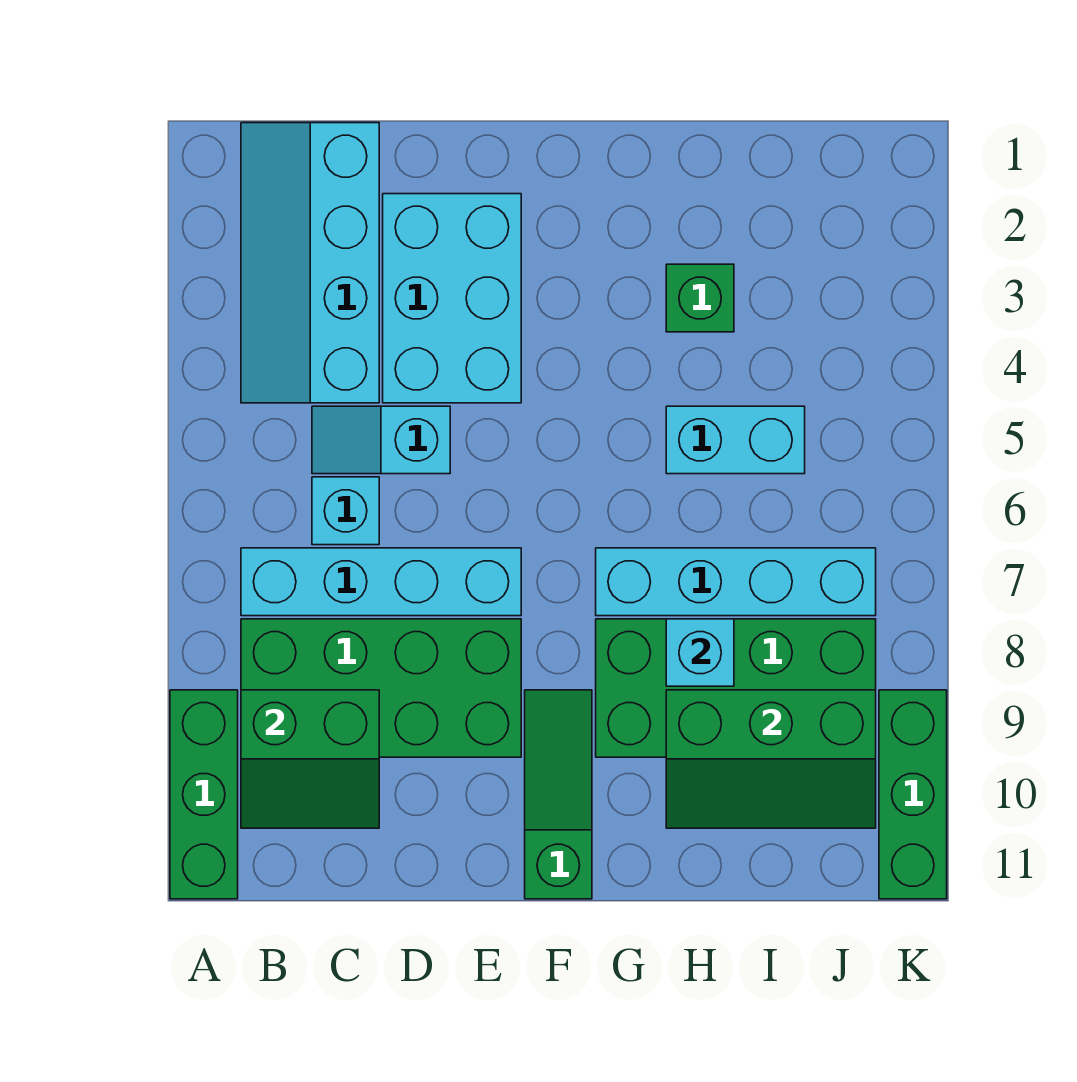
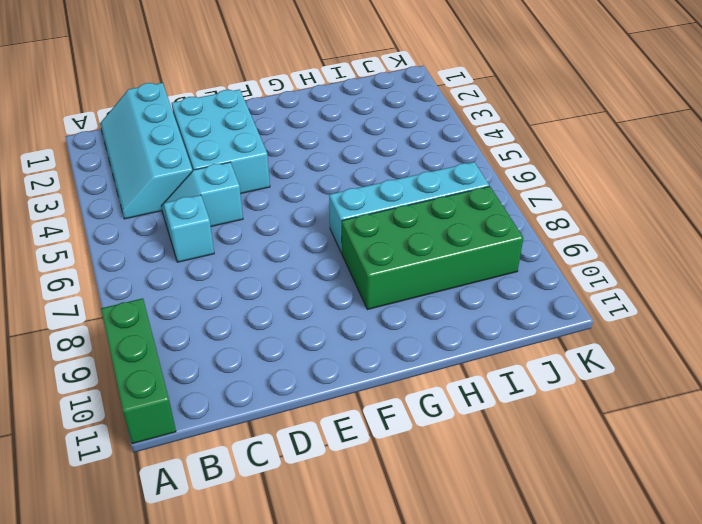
none -> cyan brick B7:E7 level 1
none -> green brick B8:E9 level 1
none -> green slope F9:F11 level 1 top 11

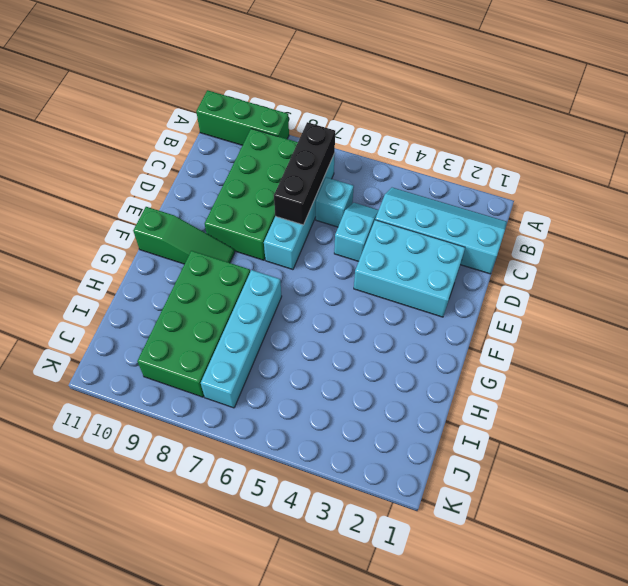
black brick B7:D7 level 2 -> none
none -> green brick H3 level 1
none -> cyan brick H5:I5 level 1
none -> green brick K9:K11 level 1

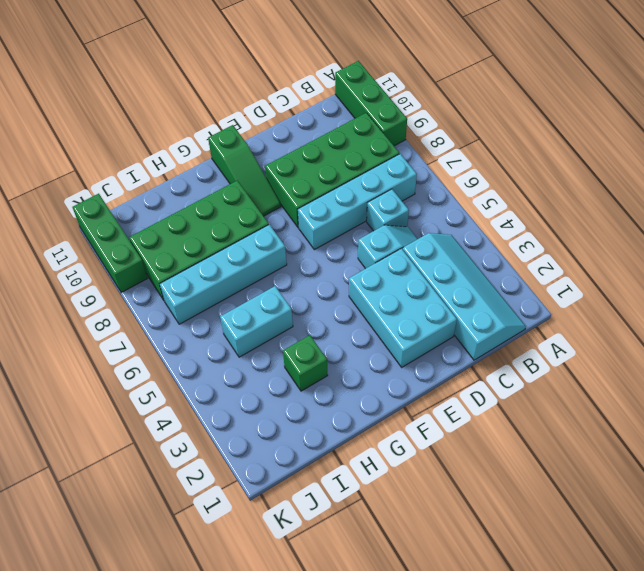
none -> green slope B9:C10 level 2 top 9
none -> cyan brick H8 level 2
none -> green slope H9:J10 level 2 top 9

